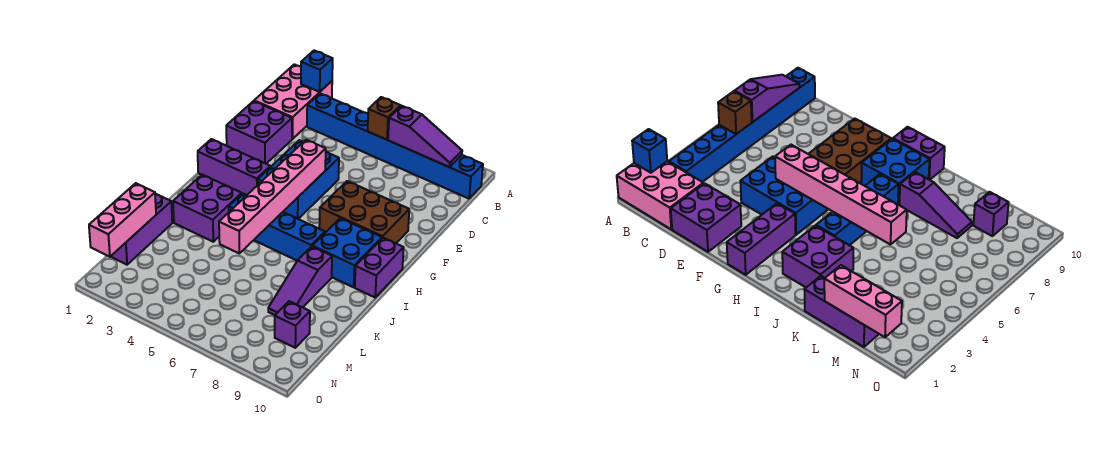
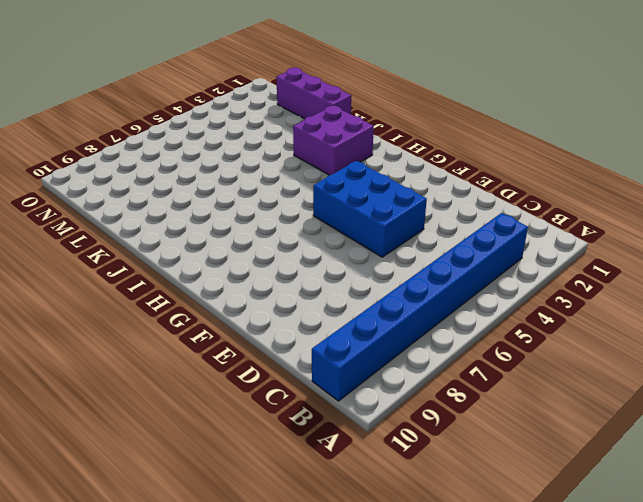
none -> pink brick A1:C2 level 1
none -> purple brick D1:E2 level 1
none -> brown brick F7:G9 level 1

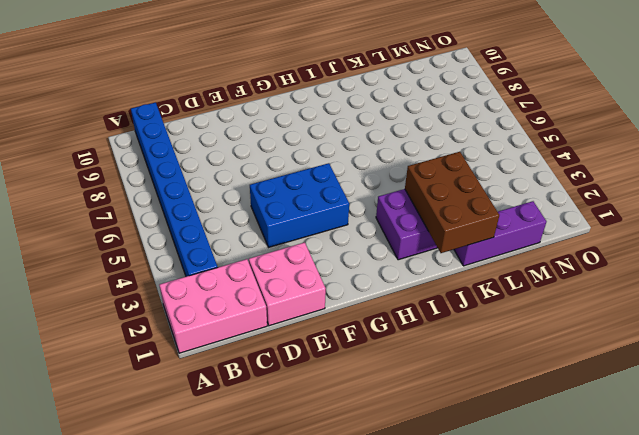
pink brick D1:E2 level 1 -> purple brick D1:E2 level 1
brown brick J1:K3 level 2 -> brown brick F7:G9 level 1
none -> purple brick G1:G3 level 1
none -> blue brick H8:I9 level 1
none -> purple brick H10:I10 level 1

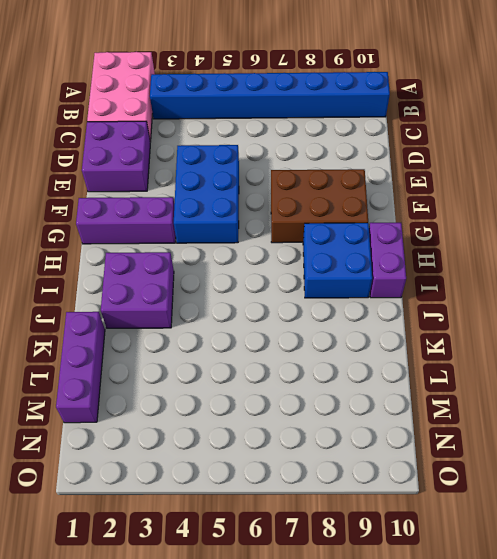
none -> blue brick I4:I7 level 1
none -> purple slope J8:L8 level 1 top J
none -> purple brick M9 level 1

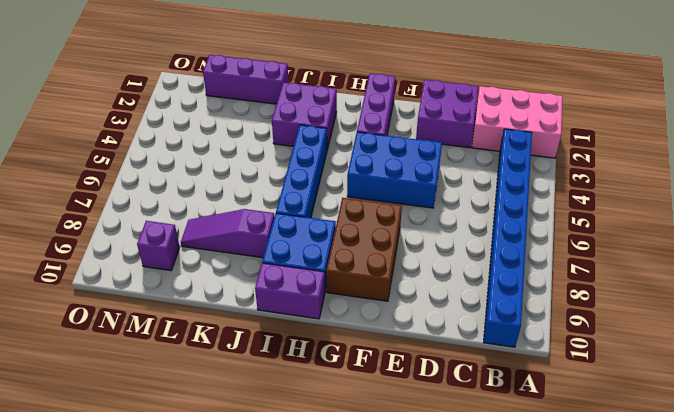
none -> blue brick A2 level 2
none -> brown brick B6 level 2
none -> purple slope B7:B9 level 2 top 7

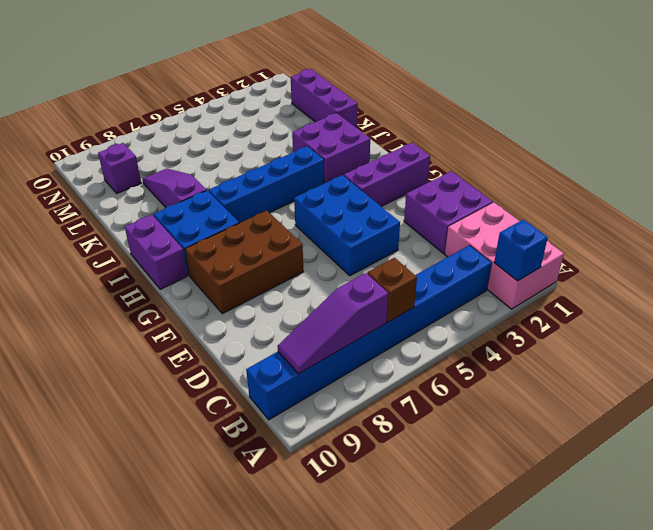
none -> pink brick F5:K5 level 2
none -> pink brick L1:N1 level 2

